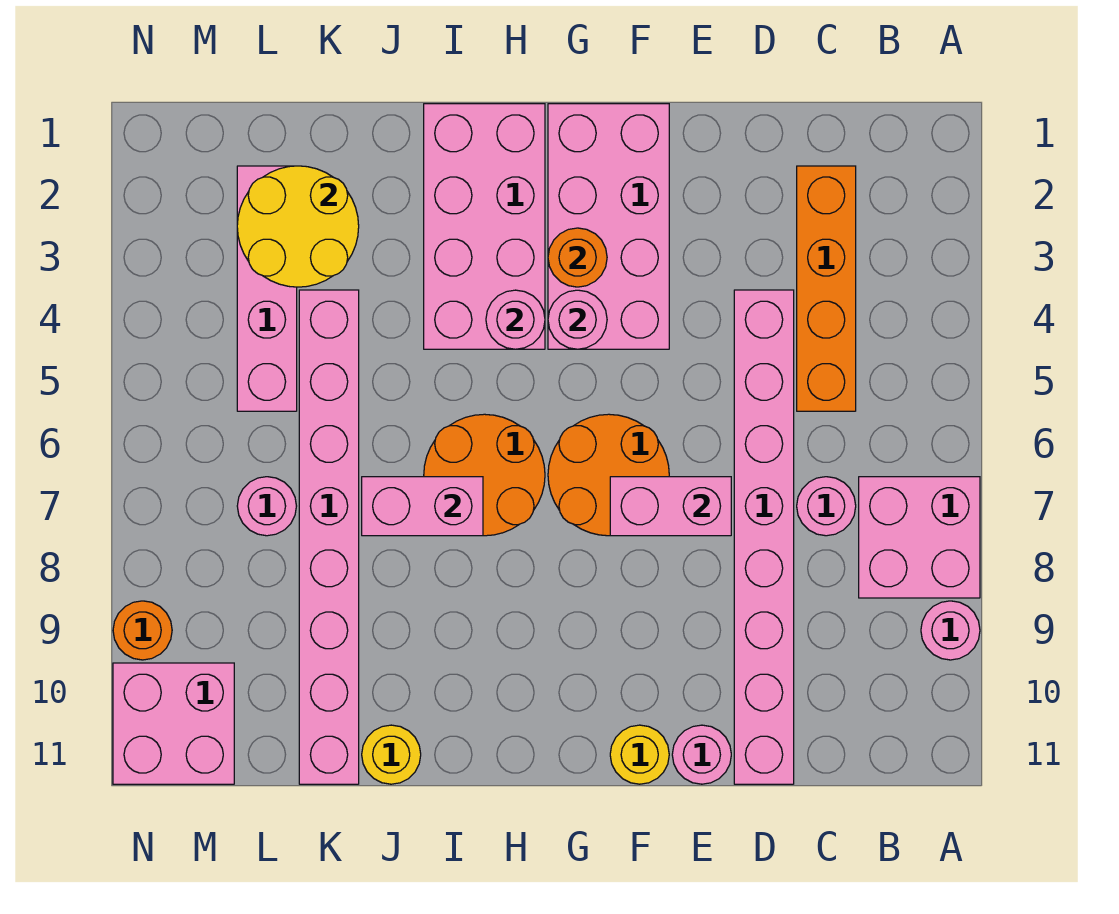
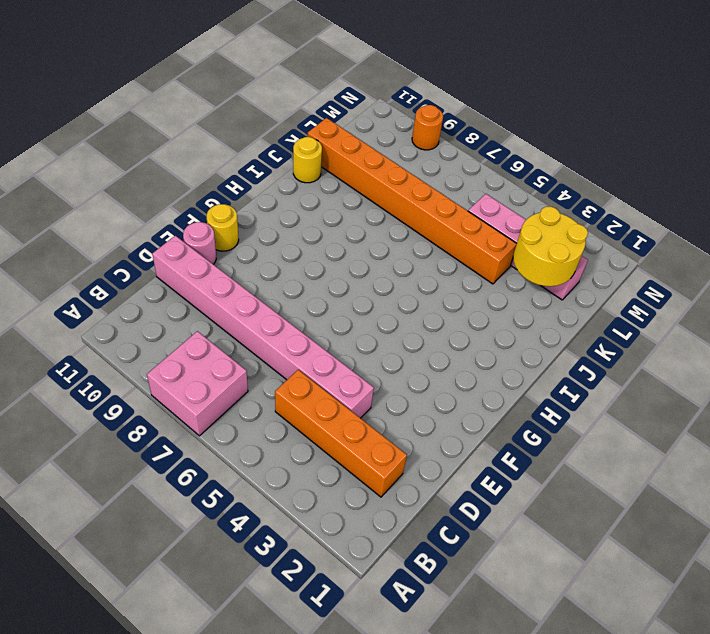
orange brick K4:K11 level 1 -> pink brick K4:K11 level 1
none -> pink round brick A9 level 1
none -> pink round brick C7 level 1
none -> pink brick F1:G4 level 1

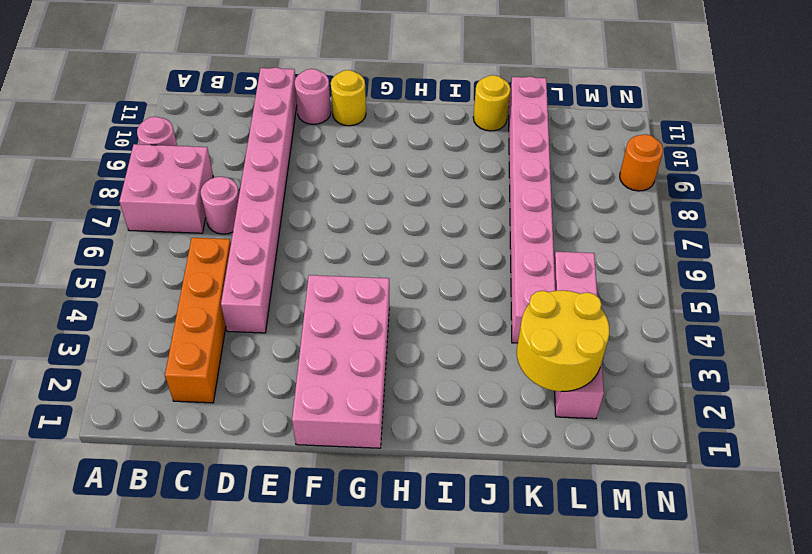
none -> orange round brick F6:G7 level 1
none -> pink brick H1:I4 level 1
none -> orange round brick H6:I7 level 1

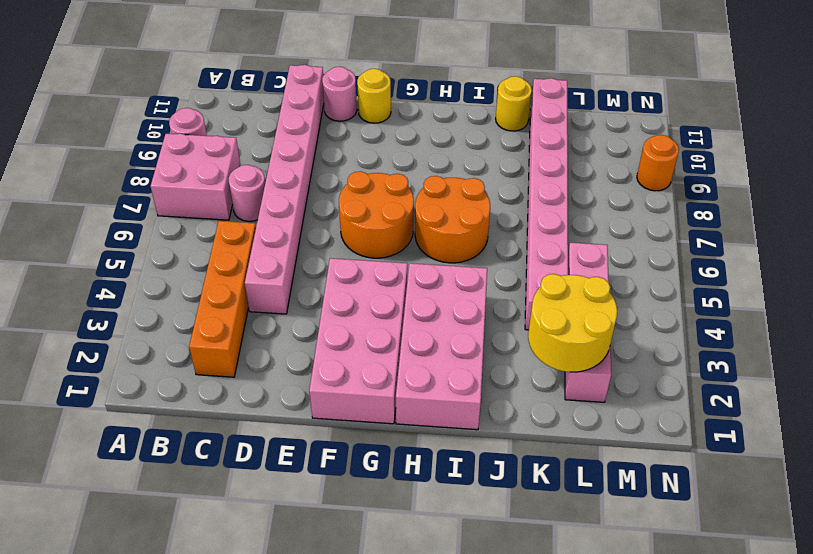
none -> pink round brick L7 level 1
none -> pink brick M10:N11 level 1
none -> pink brick E7:F7 level 2

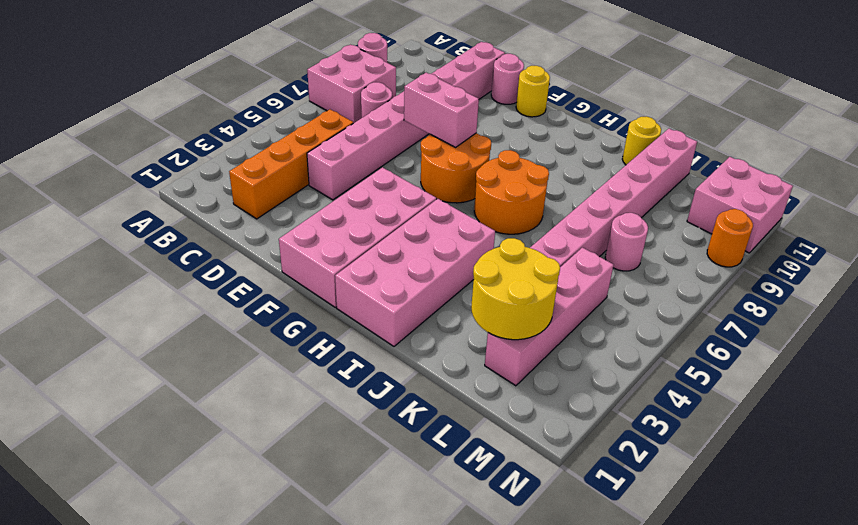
none -> orange round brick G3 level 2
none -> pink round brick G4 level 2
none -> pink round brick H4 level 2

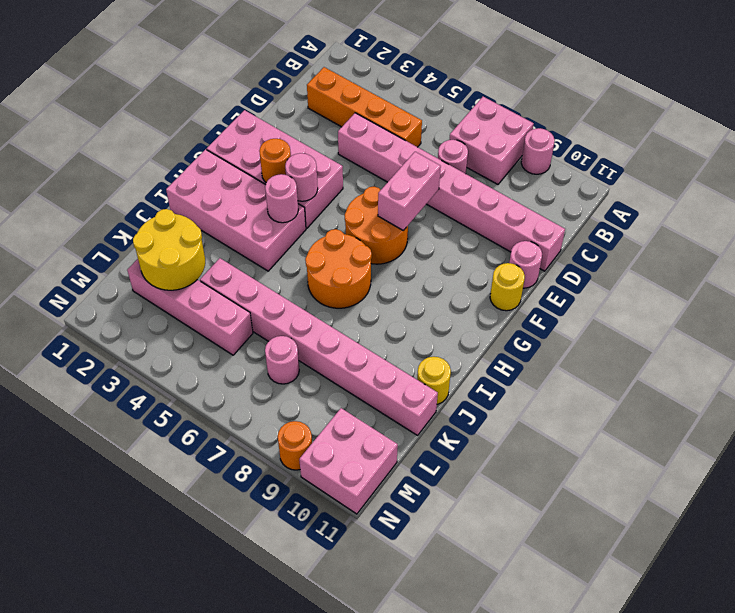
none -> pink brick I7:J7 level 2

